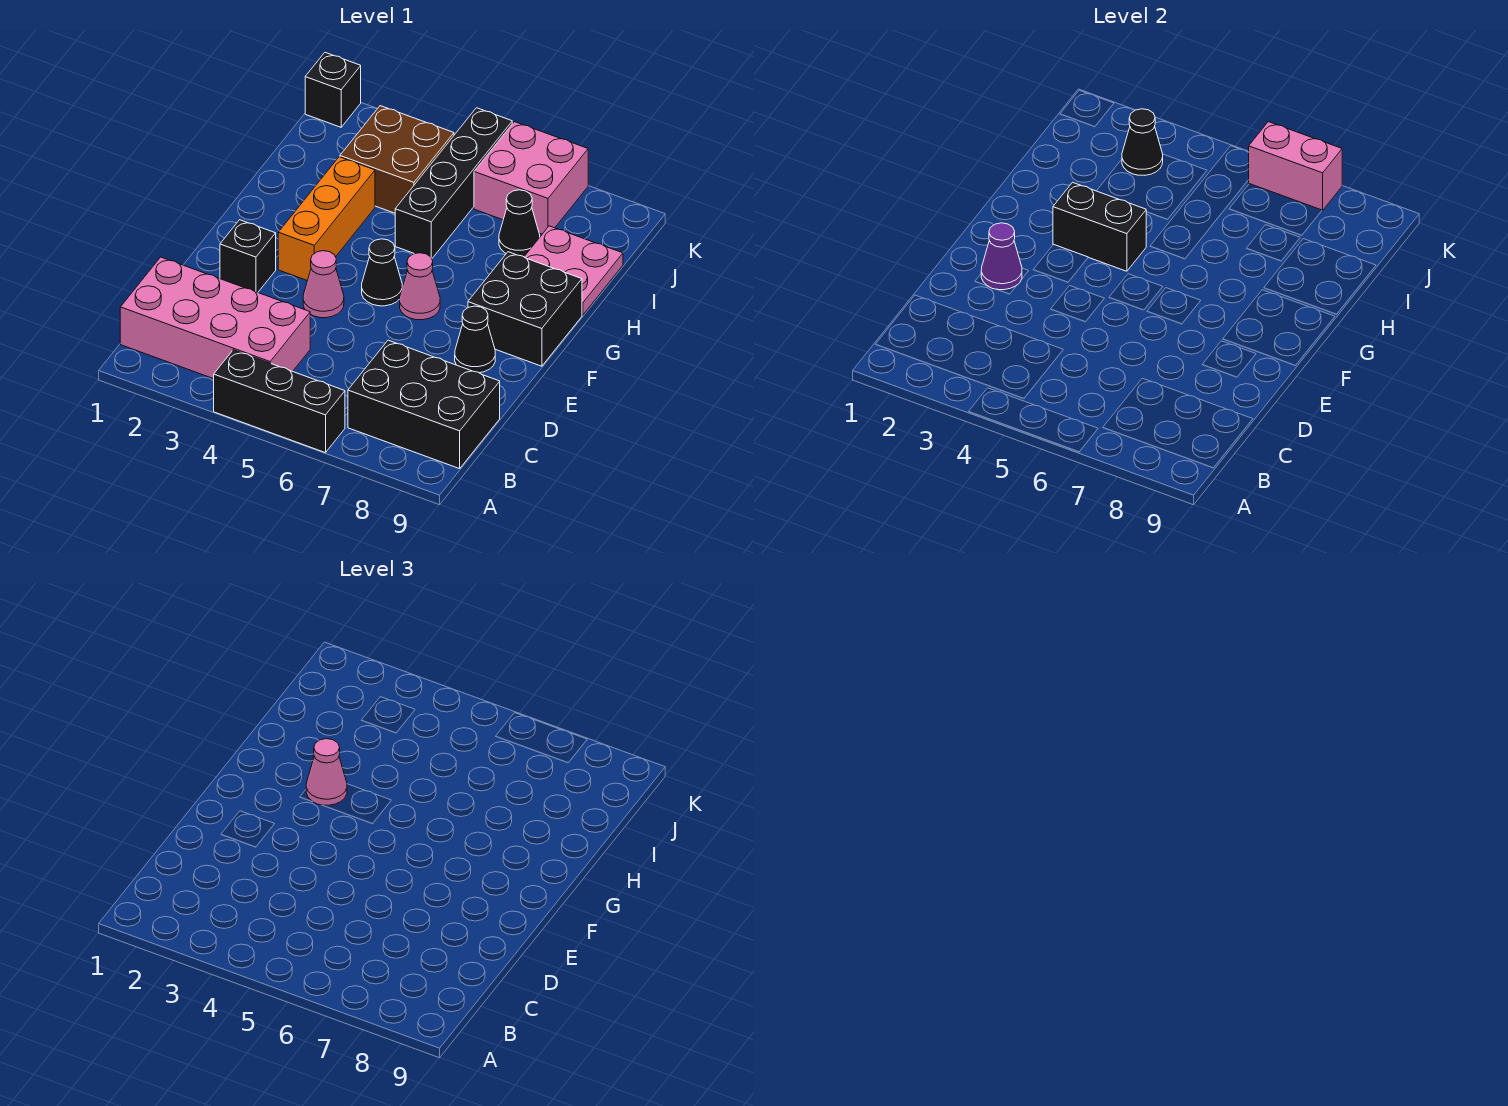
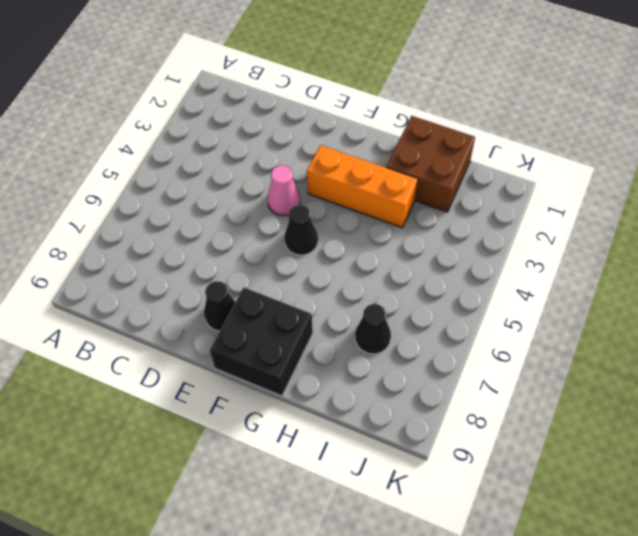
brown brick H1:I2 level 1 -> brown brick I3:J4 level 1
none -> black brick A4:A6 level 1
none -> pink brick B1:C4 level 1
none -> black brick B7:C9 level 1

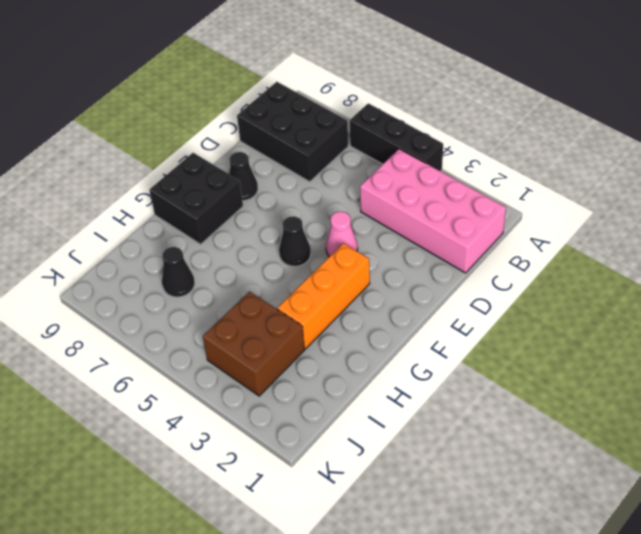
none -> black brick E2 level 1
none -> pink cone F6 level 1
none -> black brick H5:K5 level 1

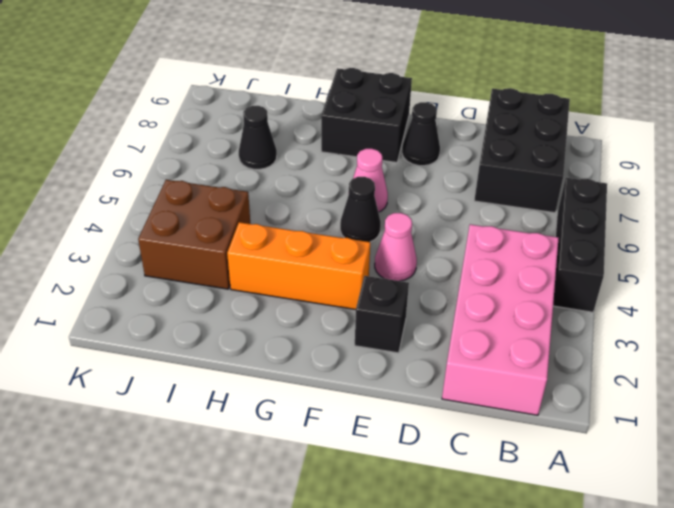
none -> black brick H5:K5 level 1
none -> pink plate H8:I9 level 1
none -> pink brick J6:K7 level 1

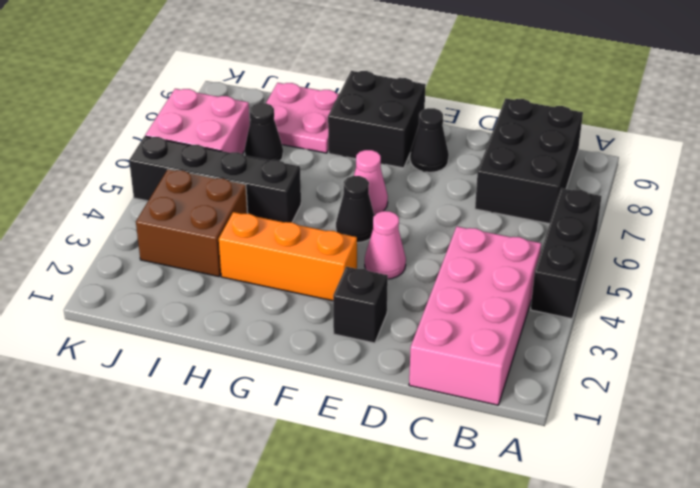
none -> black brick K1 level 1
none -> purple cone E2 level 2
none -> black brick G3:G4 level 2

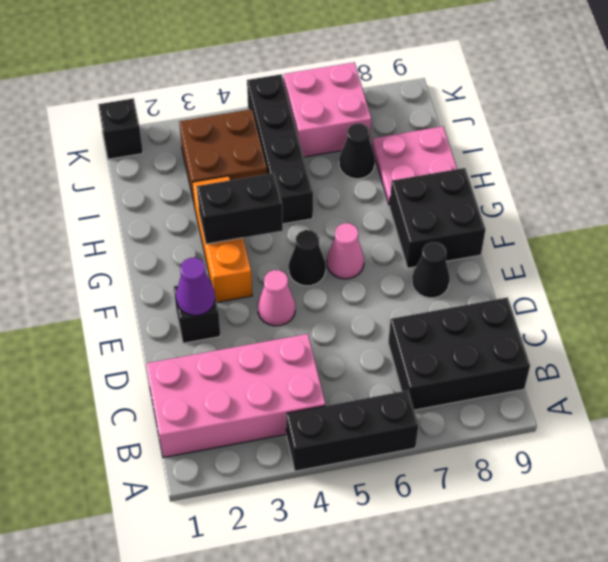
none -> black cone J3 level 2
none -> pink brick K6:K7 level 2
none -> pink cone G3 level 3

